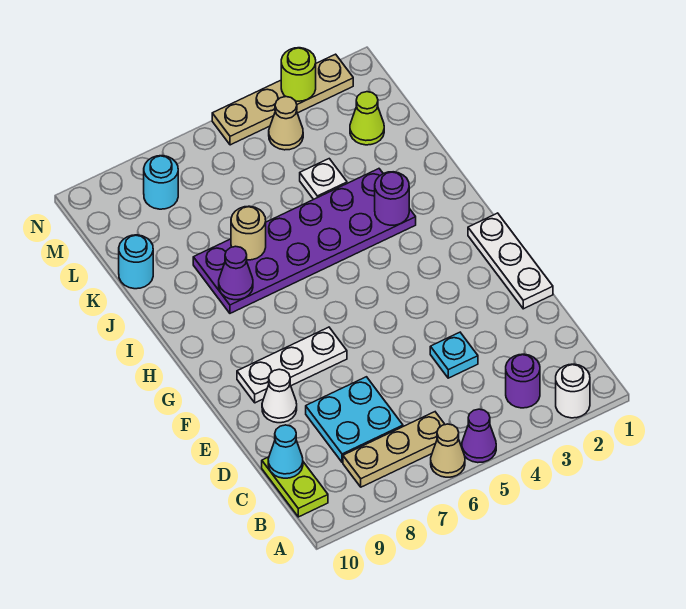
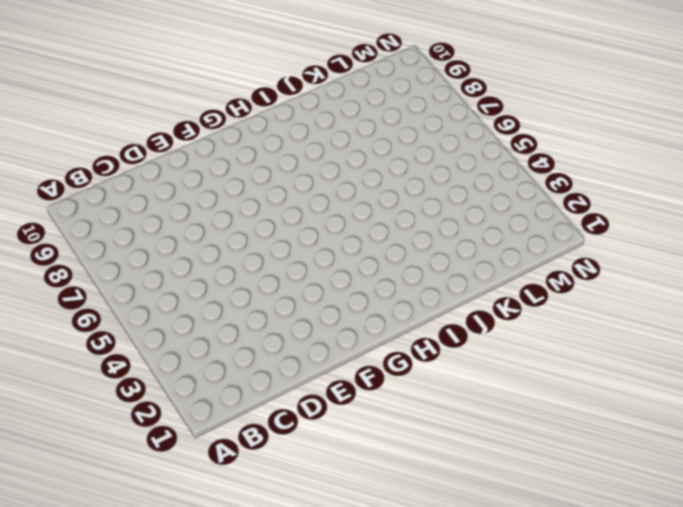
none -> white round brick A2 level 1
none -> purple cone A5 level 1
none -> tan cone A6 level 1

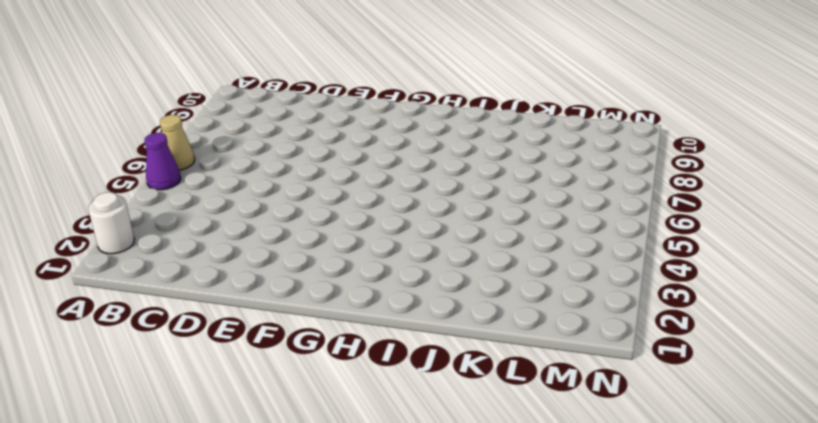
none -> purple round brick B3 level 1
none -> tan plate B6:B8 level 1
none -> lime plate B10:C10 level 1

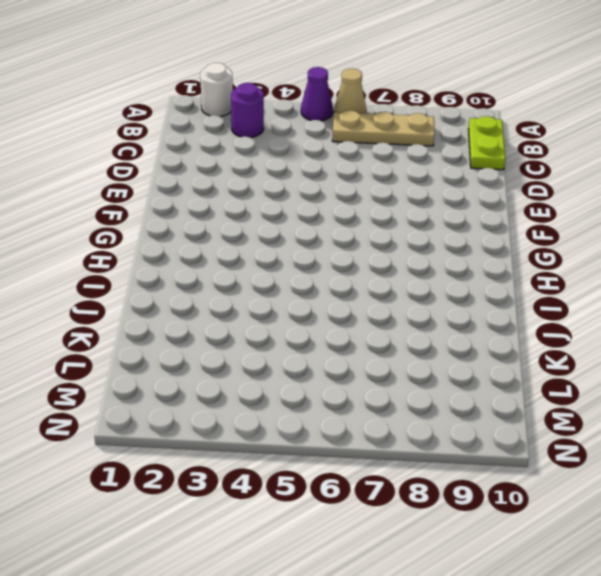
none -> cyan plate C7:D8 level 1
none -> cyan plate D4 level 1
none -> white plate E1:G1 level 1

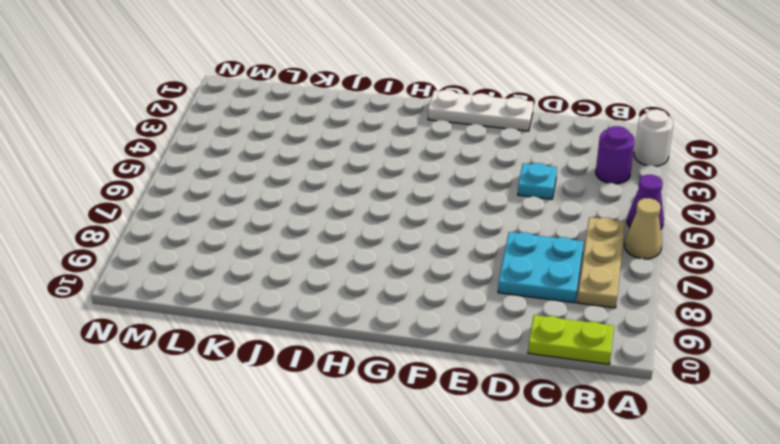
none -> white cone E9 level 1
none -> white plate F7:F9 level 1
none -> purple plate I3:J8 level 1

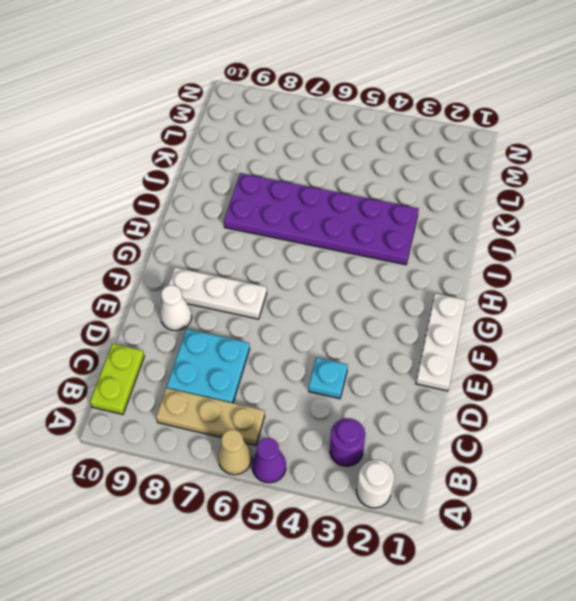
none -> white plate K4 level 1
none -> cyan round brick K10 level 1
none -> lime cone L2 level 1

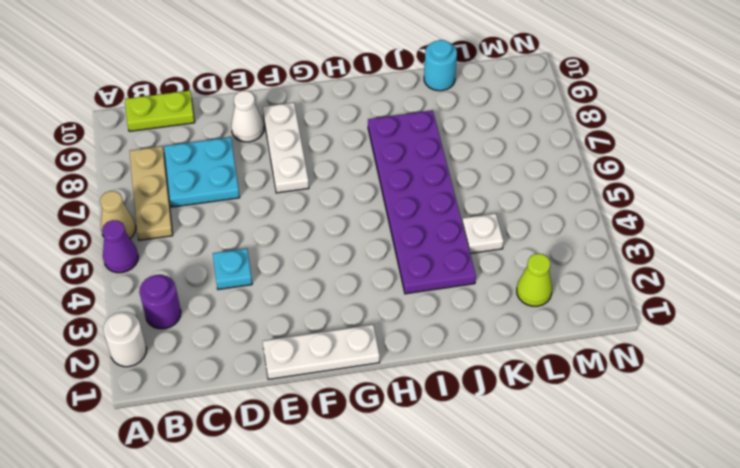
none -> tan cone M4 level 1
none -> cyan round brick M8 level 1
none -> tan plate N2:N5 level 1

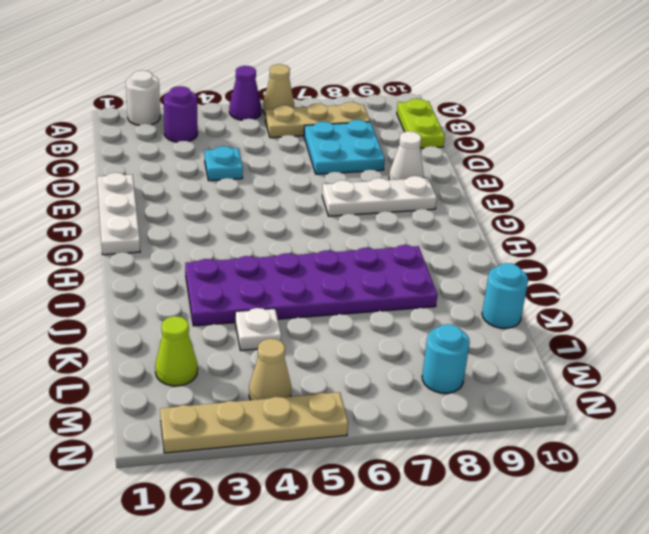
none -> cyan cone C10 level 2
none -> purple round brick I3 level 2
none -> purple cone I8 level 2

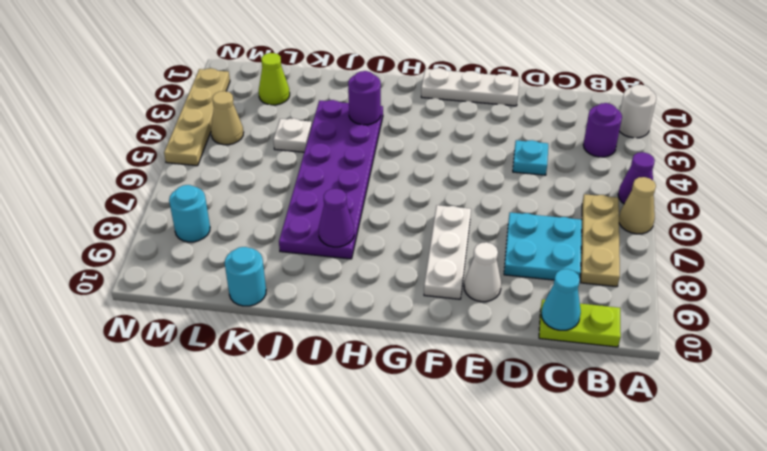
none -> tan round brick J7 level 2
none -> lime round brick N3 level 2

